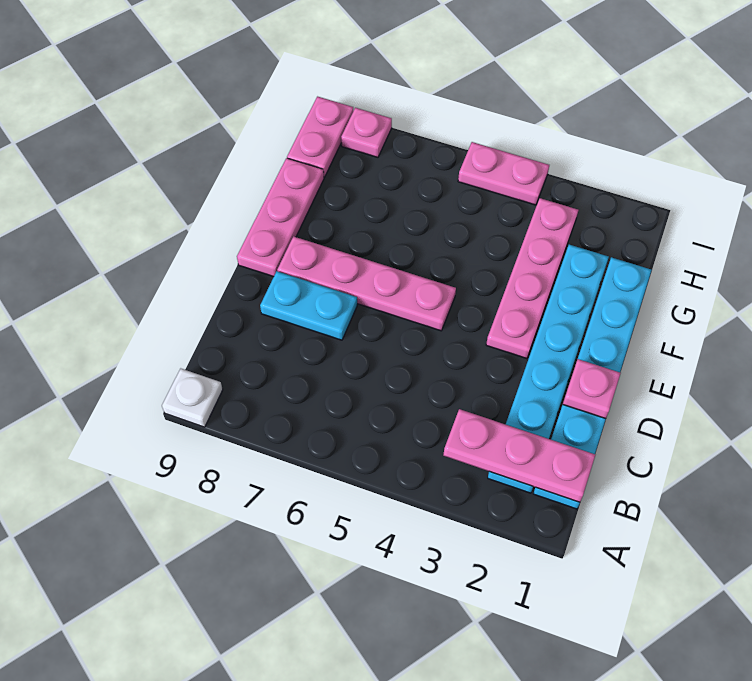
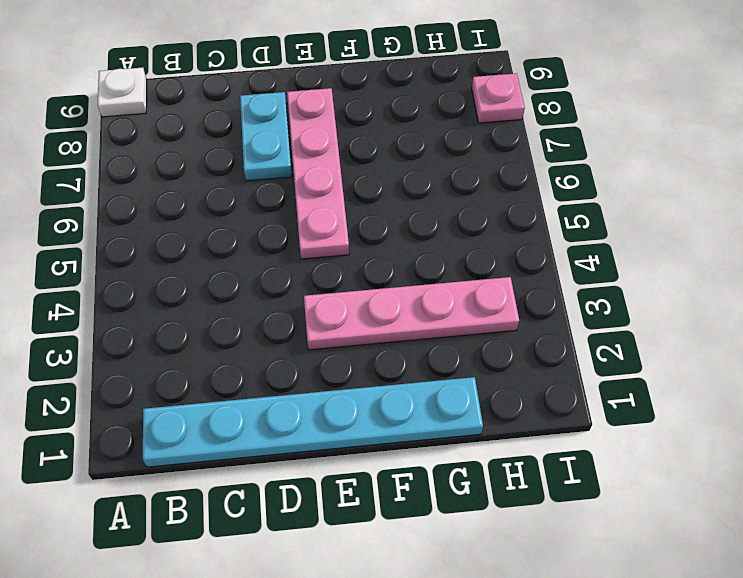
none -> cyan plate B2:G2 level 1
none -> pink plate E9:G9 level 1
none -> pink plate H9:I9 level 1

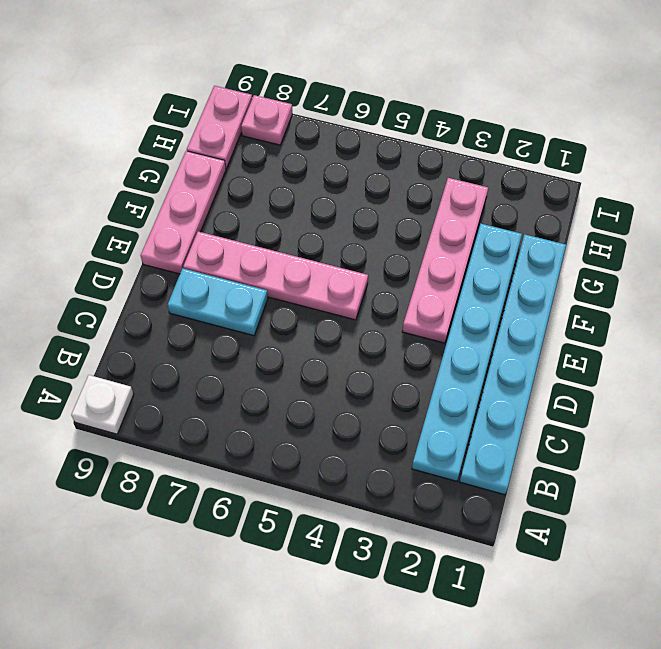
none -> pink plate I4:I5 level 1
none -> pink plate B1:B3 level 2
none -> pink plate D1 level 2

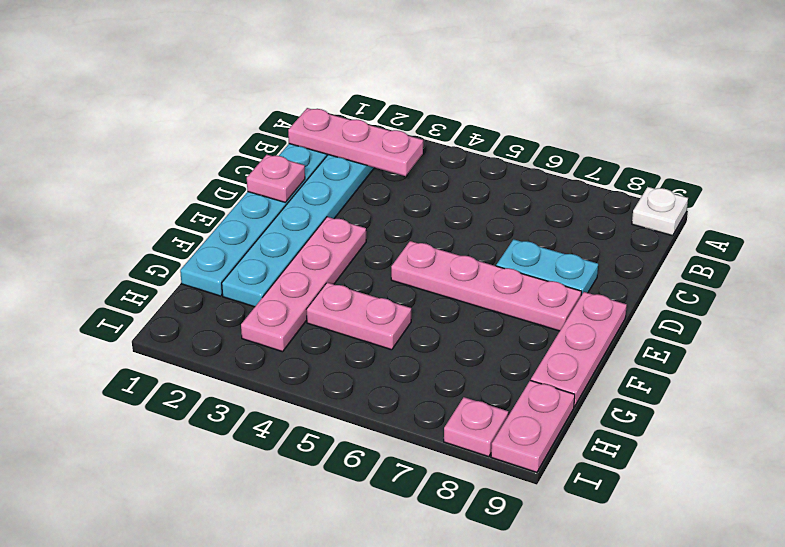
pink plate G4:G5 level 1 -> pink plate I4:I5 level 1

